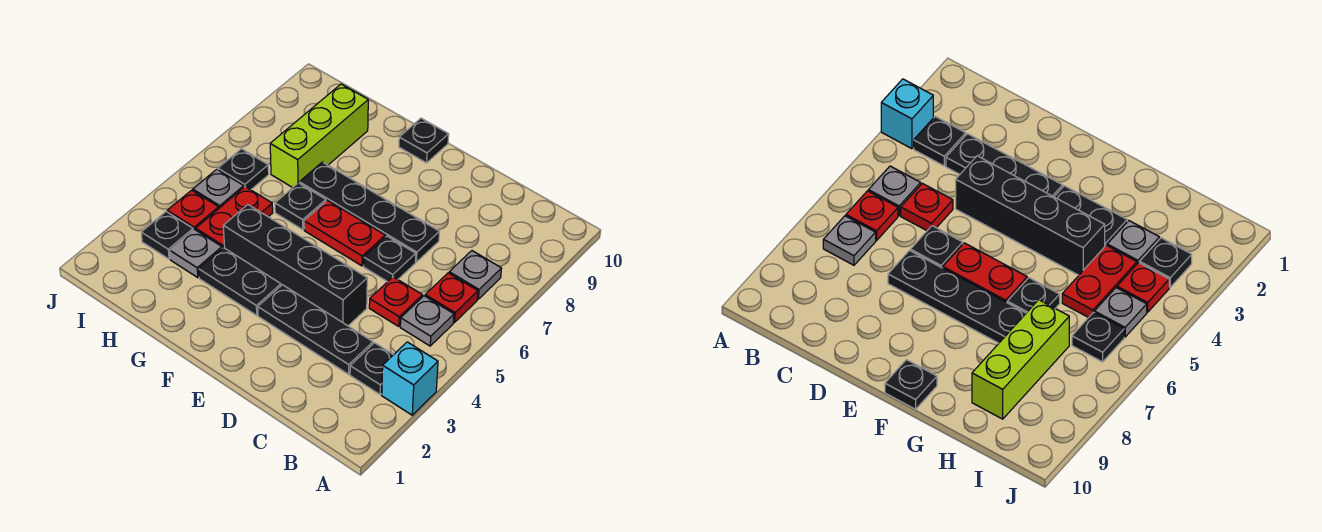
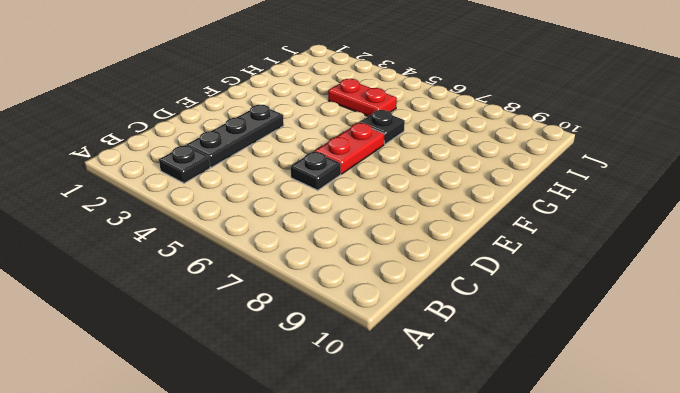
none -> cyan brick A3 level 1
none -> grey plate B5 level 1
none -> red plate B6 level 1

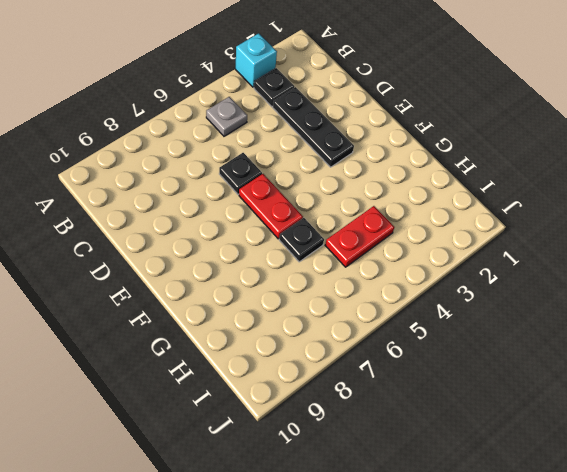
none -> red plate B6 level 1
none -> grey plate B7 level 1
none -> red plate C5 level 1

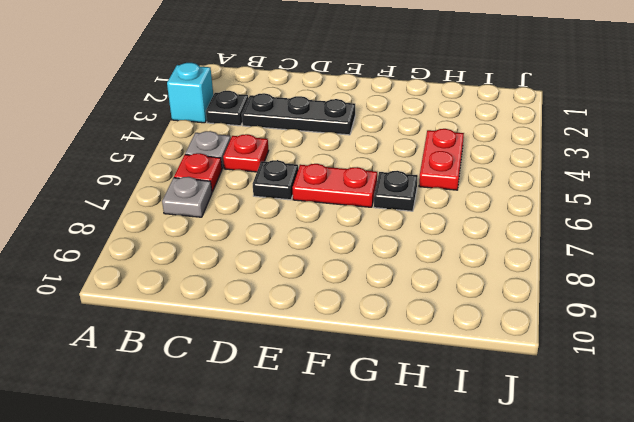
none -> black brick D4:G4 level 1
none -> black plate D7:G7 level 1
none -> black plate F3:G3 level 1

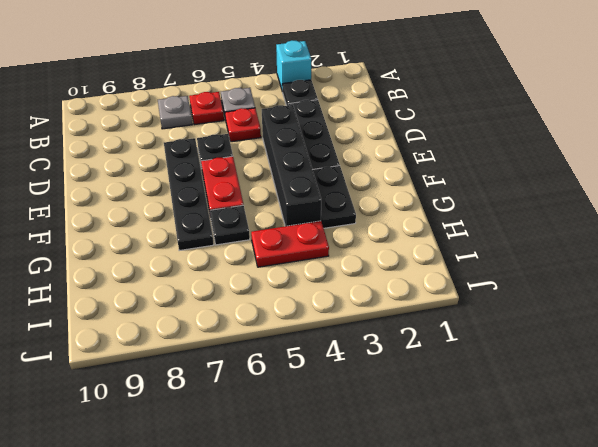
none -> black plate F10 level 1
none -> grey plate H3 level 1
none -> lime brick H7:H9 level 1

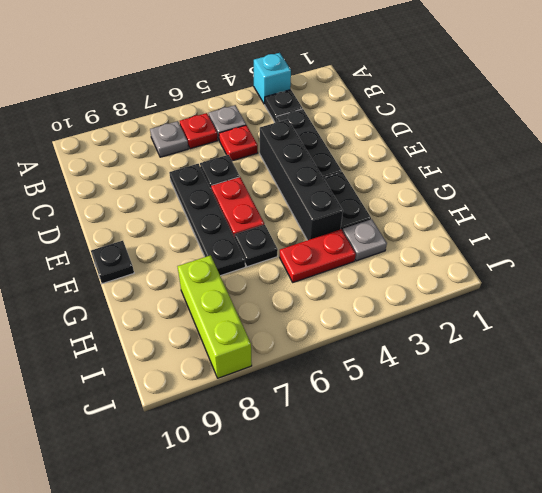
lime brick H8:J8 level 1 -> lime brick H7:H9 level 1
none -> black plate I3 level 1
none -> red plate I4 level 1
none -> grey plate I5 level 1

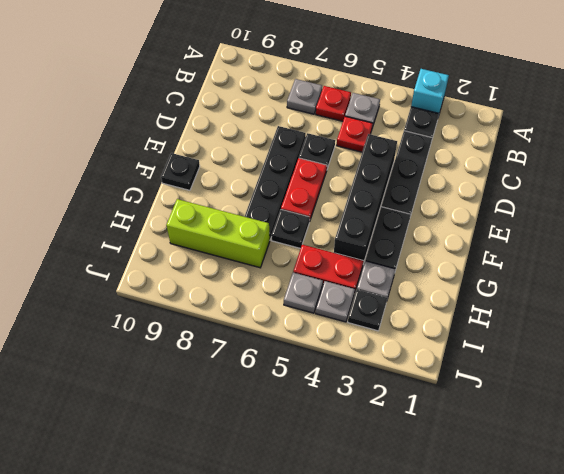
grey plate I4 level 1 -> red plate I4 level 1
none -> black plate I6 level 1

